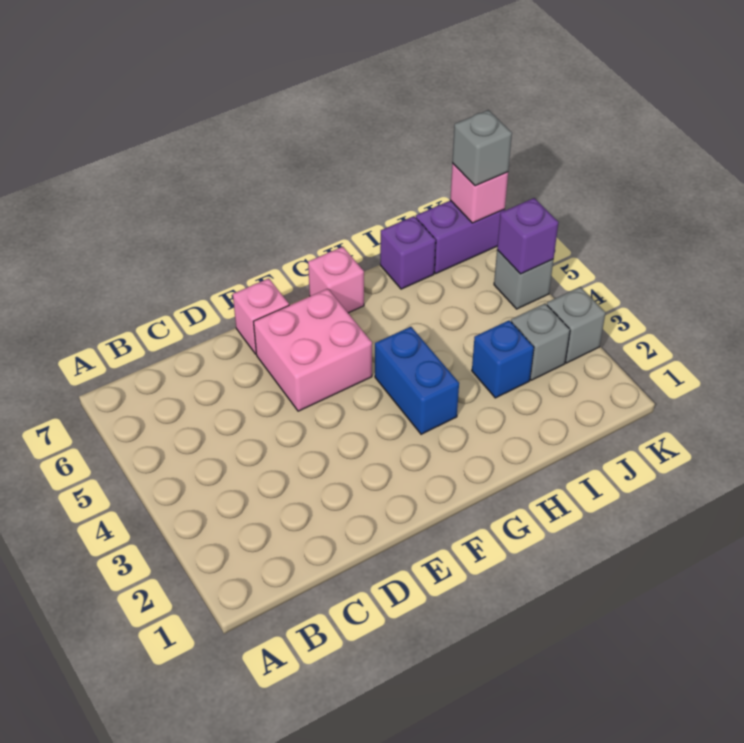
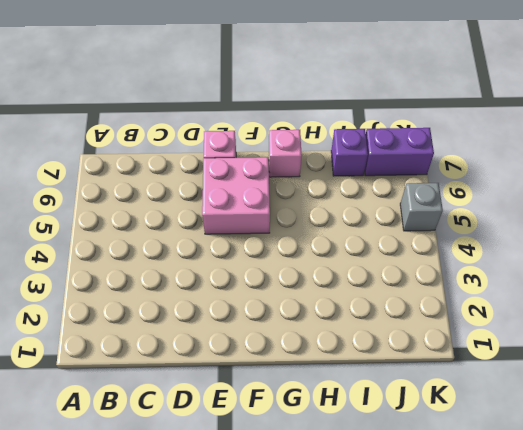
none -> blue brick G3:G4 level 1
none -> blue brick I3 level 1
none -> grey brick J3 level 1

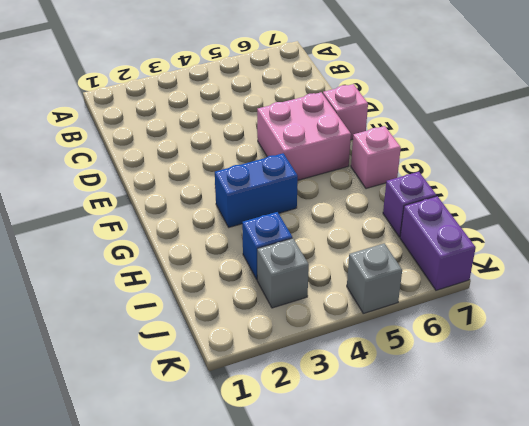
none -> grey brick K3 level 1
none -> purple brick K5 level 2
none -> pink brick K7 level 2

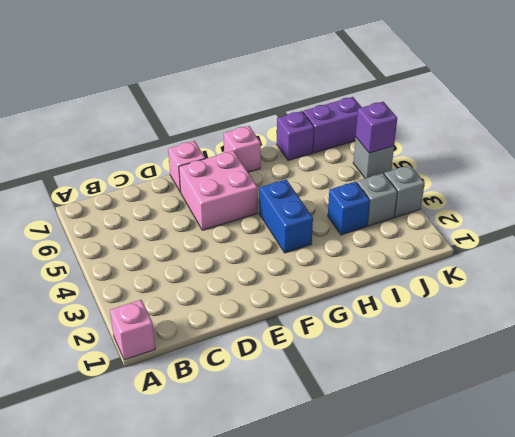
pink brick A1 level 1 -> pink brick K7 level 2
none -> grey brick K7 level 3

